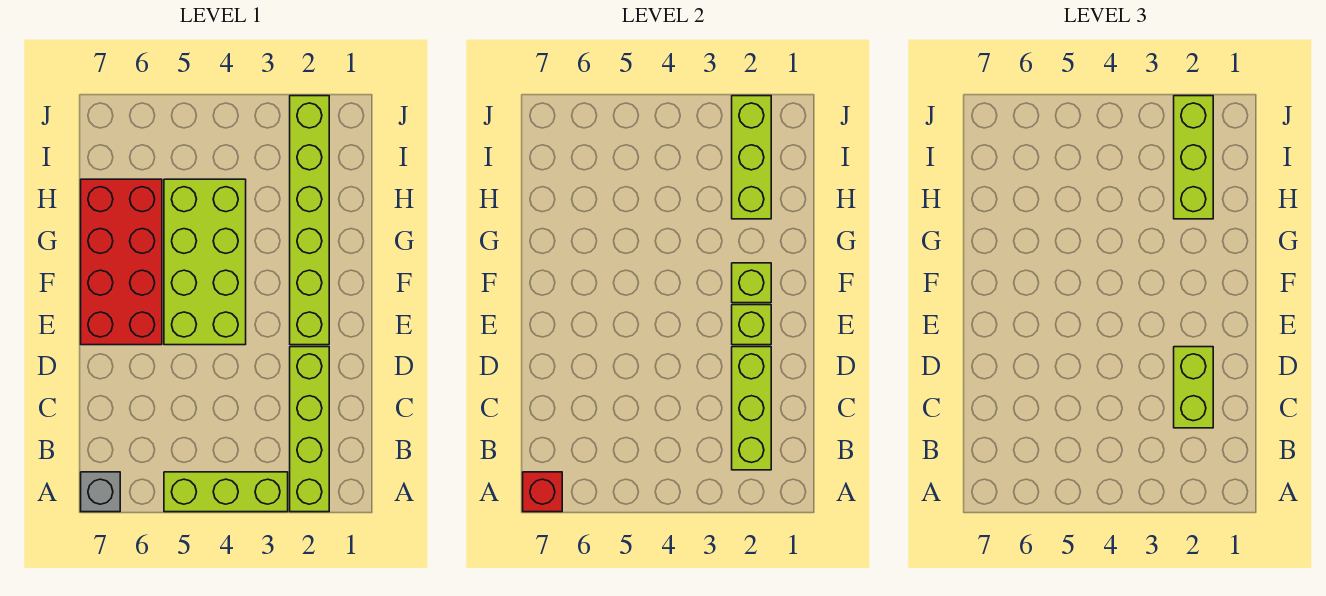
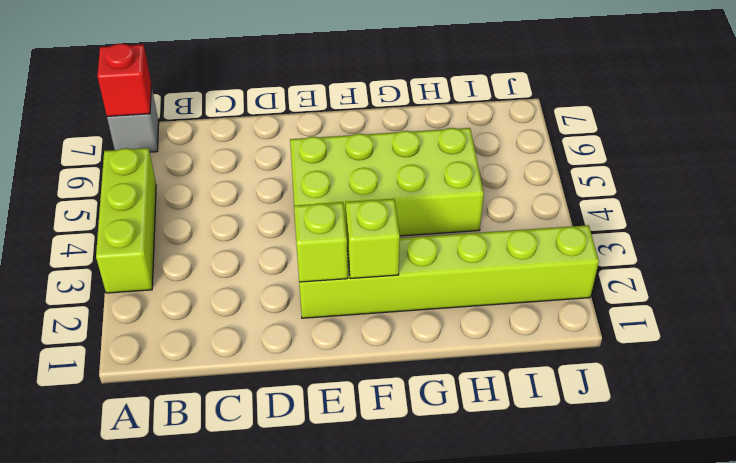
none -> lime brick A2:D2 level 1
none -> red brick E6:H7 level 1
none -> lime brick B2:D2 level 2

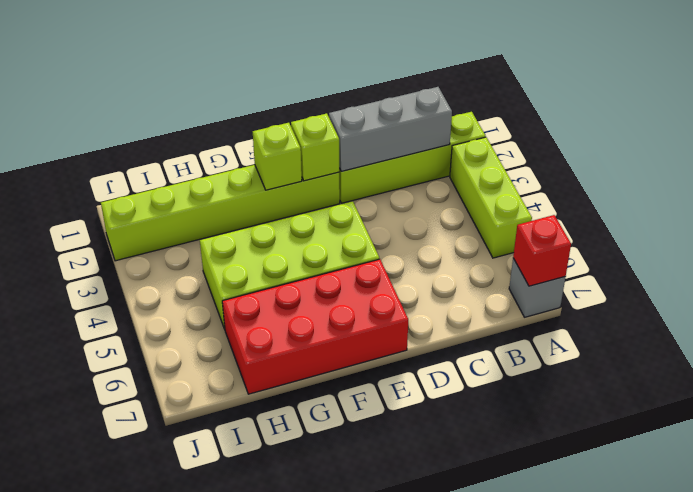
grey brick B2:D2 level 2 -> lime brick B2:D2 level 2
none -> lime brick H2:J2 level 2
none -> lime brick C2:D2 level 3
none -> lime brick H2:J2 level 3

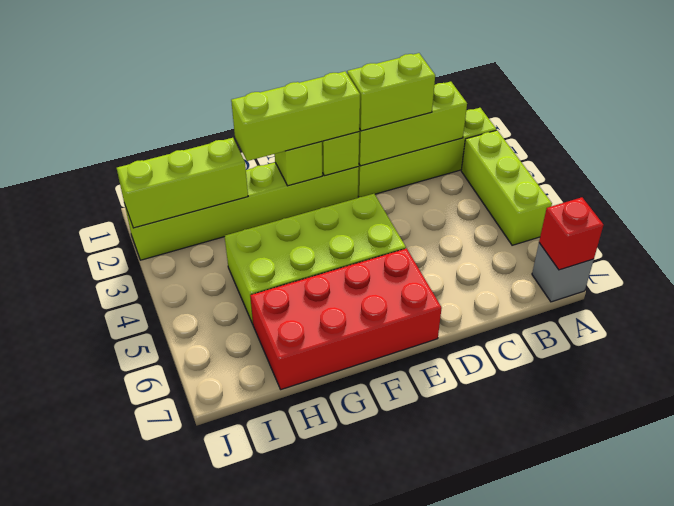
lime brick E2:G2 level 3 -> lime brick H2:J2 level 3

